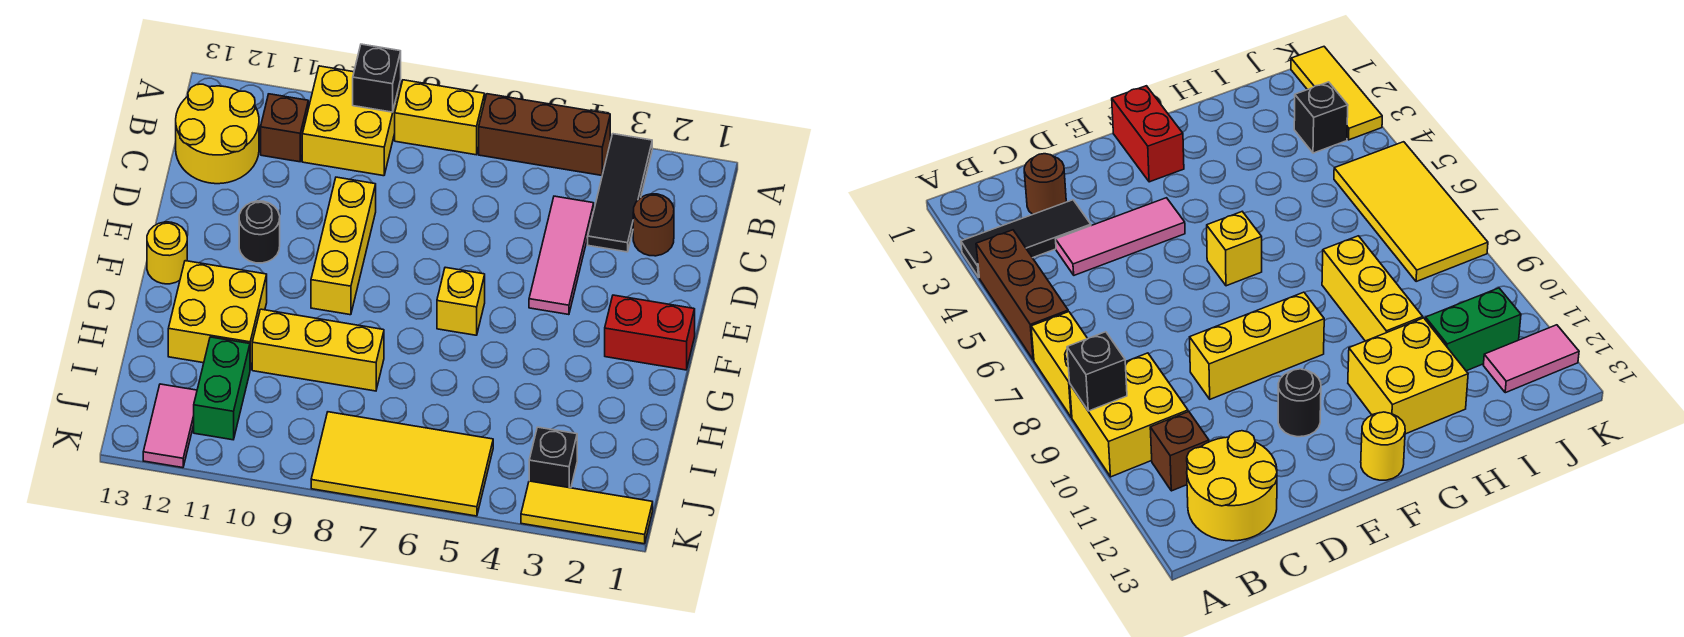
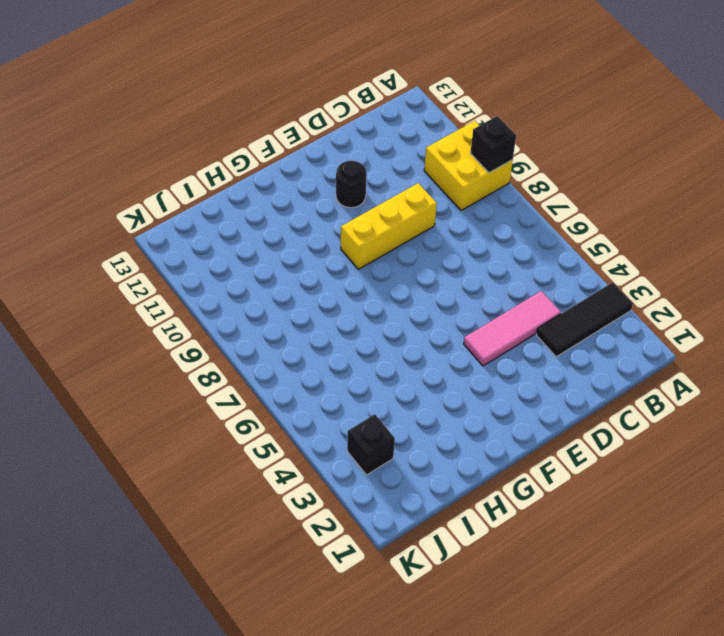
none -> brown brick A4:A6 level 1
none -> yellow brick A7:A8 level 1
none -> brown brick B11 level 1

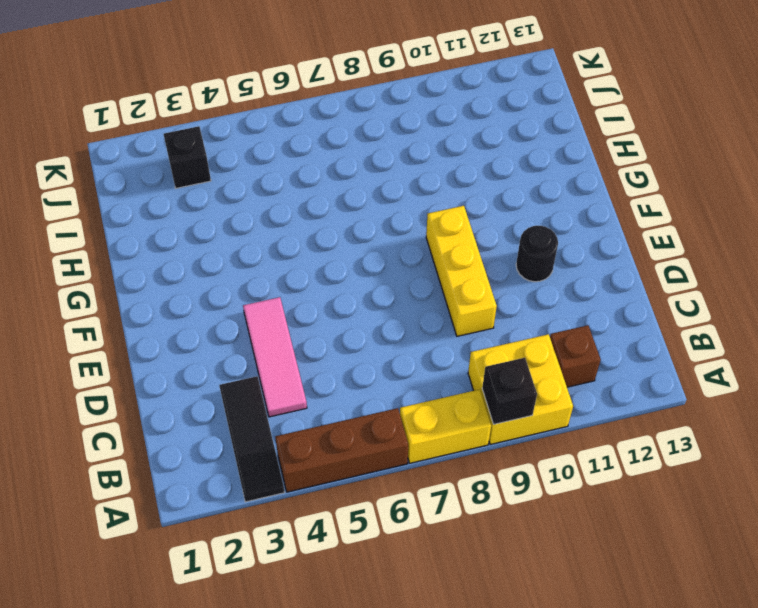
none -> yellow round brick B12:C13 level 1
none -> brown round brick C2 level 1
none -> red brick F1:F2 level 1

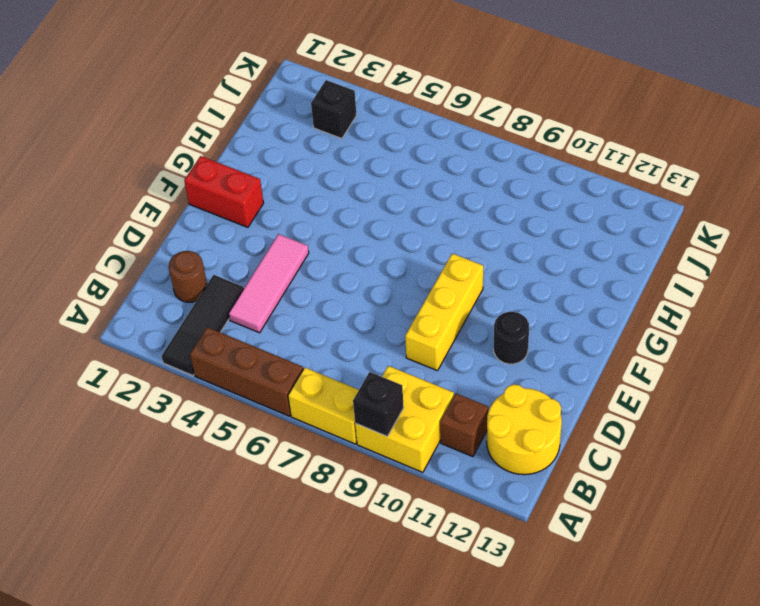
none -> yellow brick F6 level 1
none -> yellow round brick F13 level 1
none -> yellow brick G11:H12 level 1

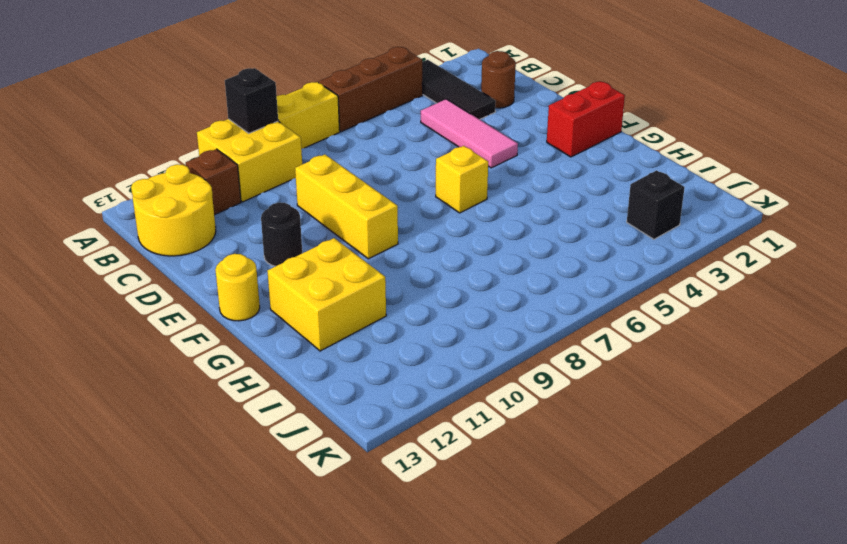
none -> yellow brick H8:H10 level 1
none -> green brick I11:J11 level 1
none -> yellow tile J5:K8 level 1

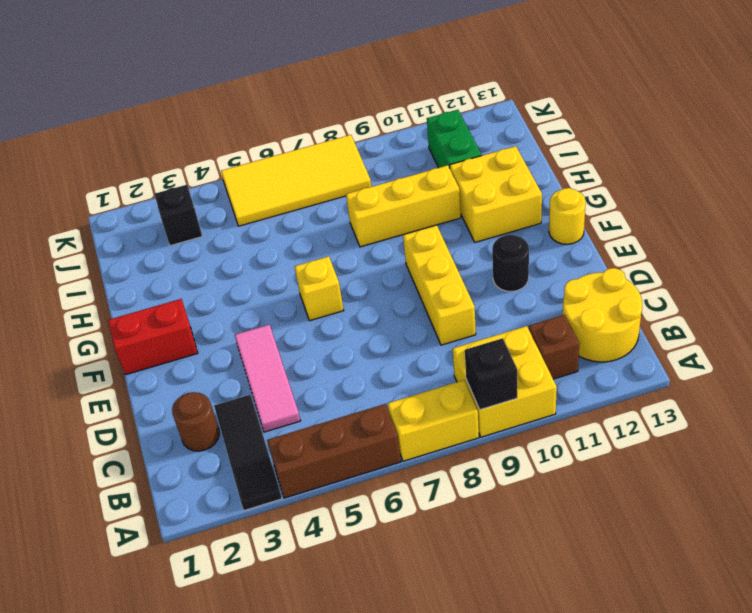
none -> pink tile J12:K12 level 1
none -> yellow tile K1:K3 level 1

